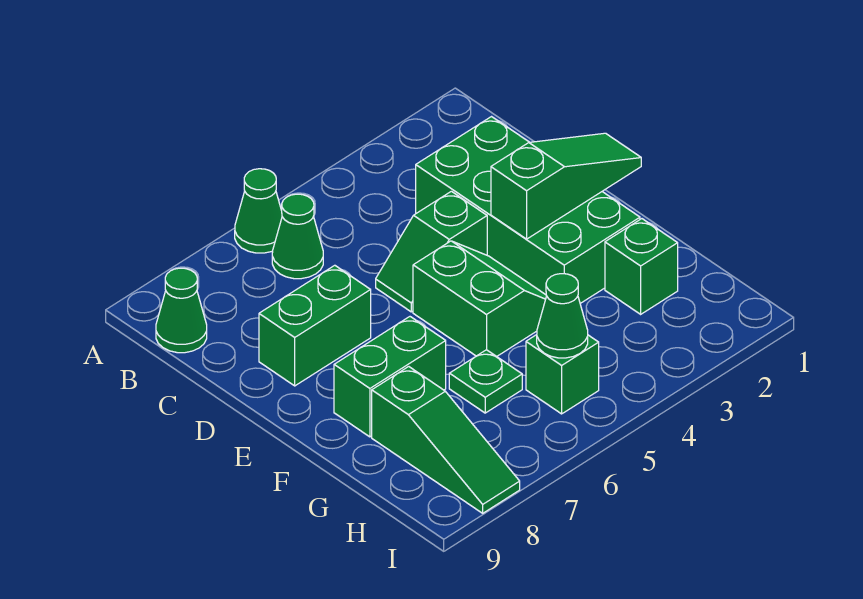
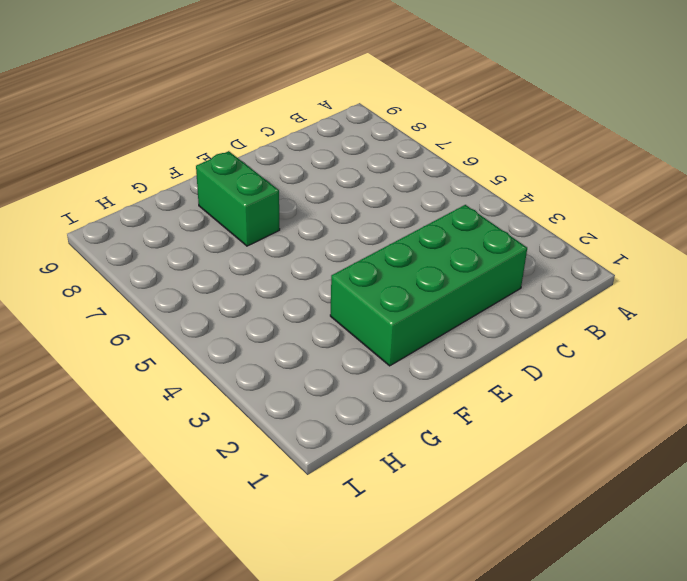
none -> green cone A6 level 1
none -> green cone B6 level 1
none -> green cone B9 level 1

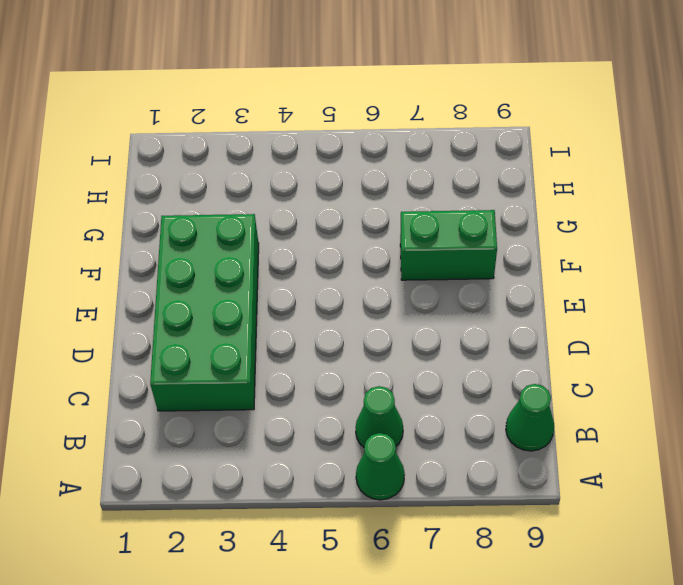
none -> green slope D4:D5 level 1 top 4
none -> green brick D7:D8 level 1
none -> green slope E4:F5 level 1 top 5

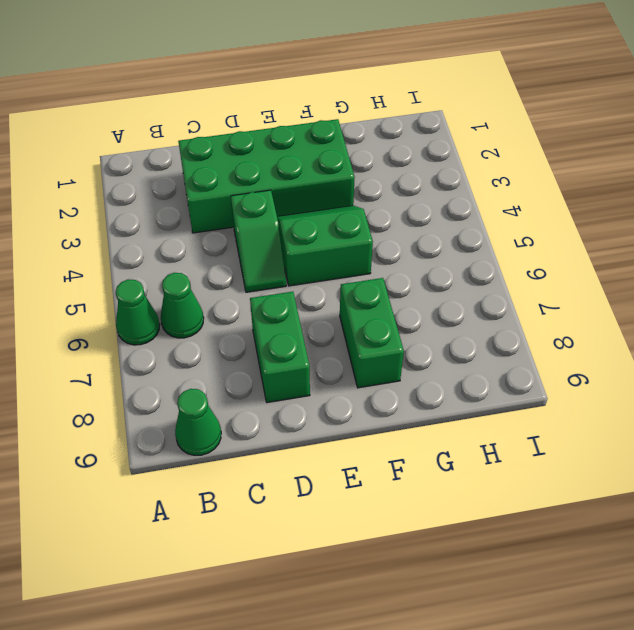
none -> green brick G2 level 1
none -> green plate G6 level 1
none -> green slope G8:I8 level 1 top G

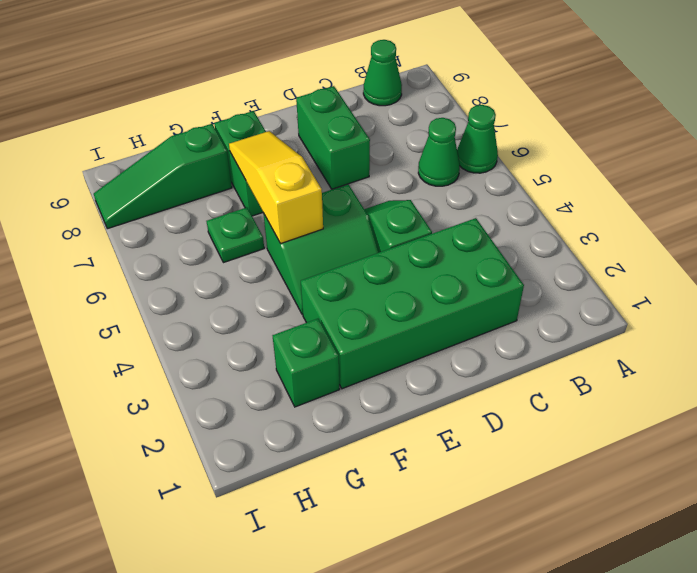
yellow slope F5:F7 level 2 top 5 -> none
none -> green brick H5 level 1
none -> green slope E1:E3 level 2 top 3
none -> green cone H5 level 2

